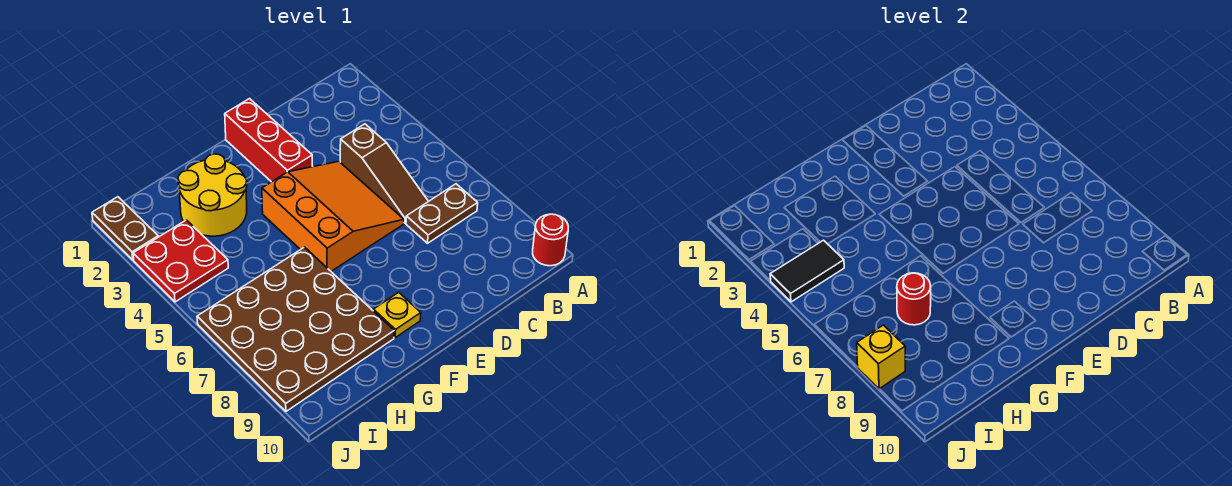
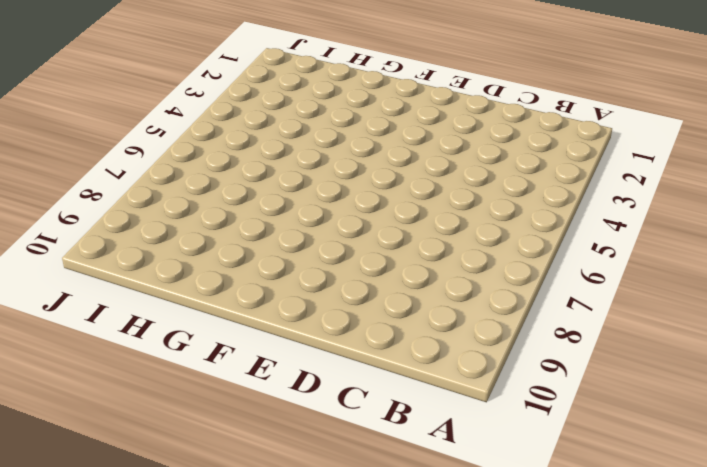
none -> red round brick A10 level 1
none -> brown plate B7:C7 level 1
none -> brown slope C4:C6 level 1 top 4

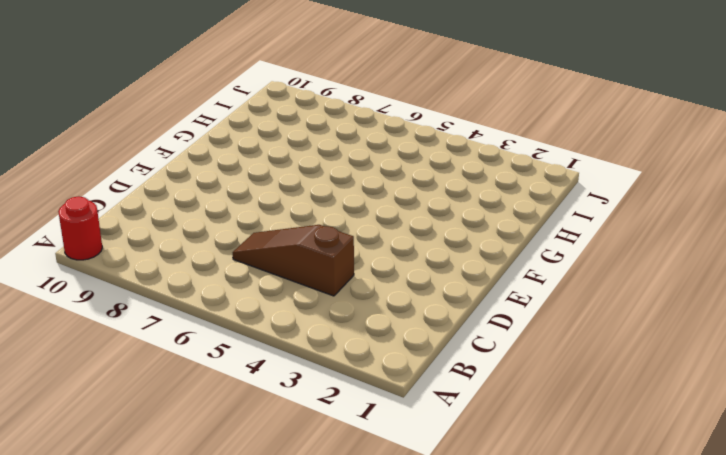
none -> brown plate B7:C7 level 1
none -> orange slope D4:F6 level 1 top F
none -> red brick E1:E3 level 1

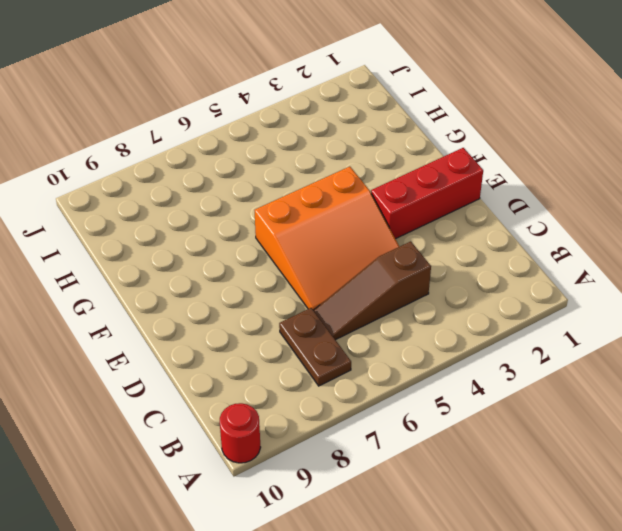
none -> yellow plate F9 level 1
none -> yellow round brick G2:H3 level 1
none -> brown plate G6:J9 level 1

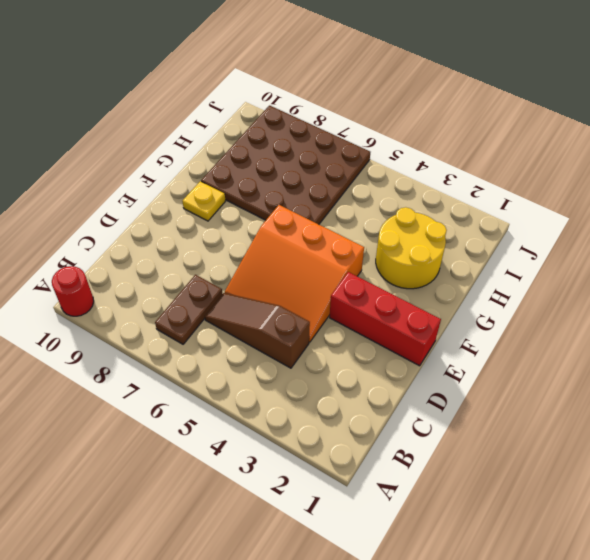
none -> red plate I3:J4 level 1
none -> brown plate J1:J2 level 1
none -> red round brick H7 level 2

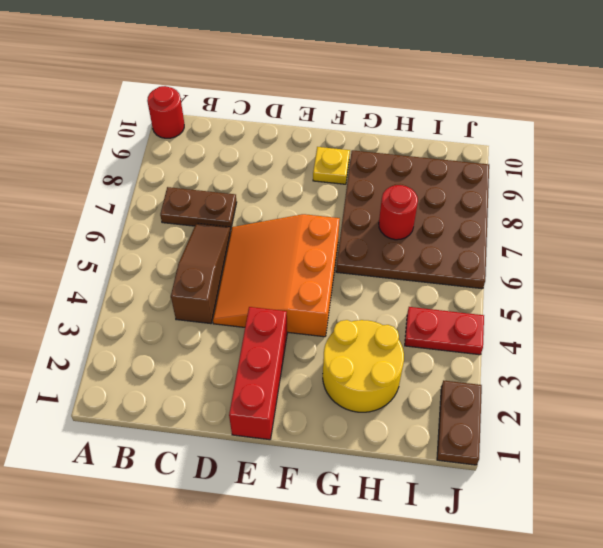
red plate I4:J4 level 1 -> red plate I3:J4 level 1
none -> black tile I4:J4 level 2
none -> yellow brick J8 level 2

